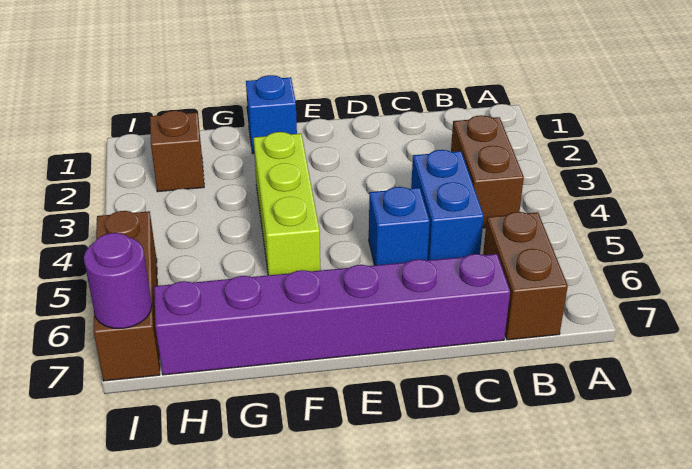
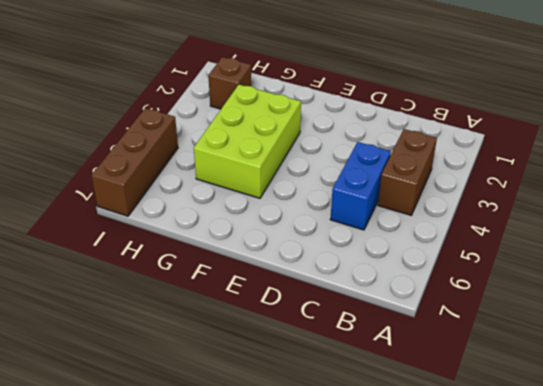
lime brick F3:G5 level 1 -> lime brick F3:F5 level 1
none -> brown brick B6:B7 level 1
none -> purple brick C7:H7 level 1

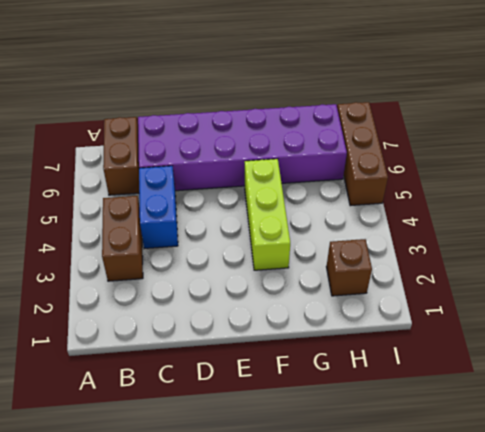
purple brick C6:H7 level 1 -> purple brick C7:H7 level 1
none -> blue brick D5 level 1
none -> blue brick F1 level 1

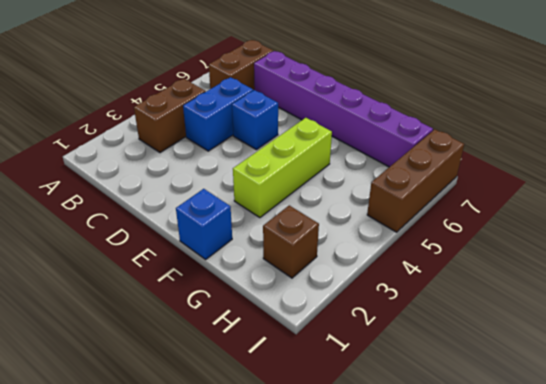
none -> purple round brick I7 level 2

